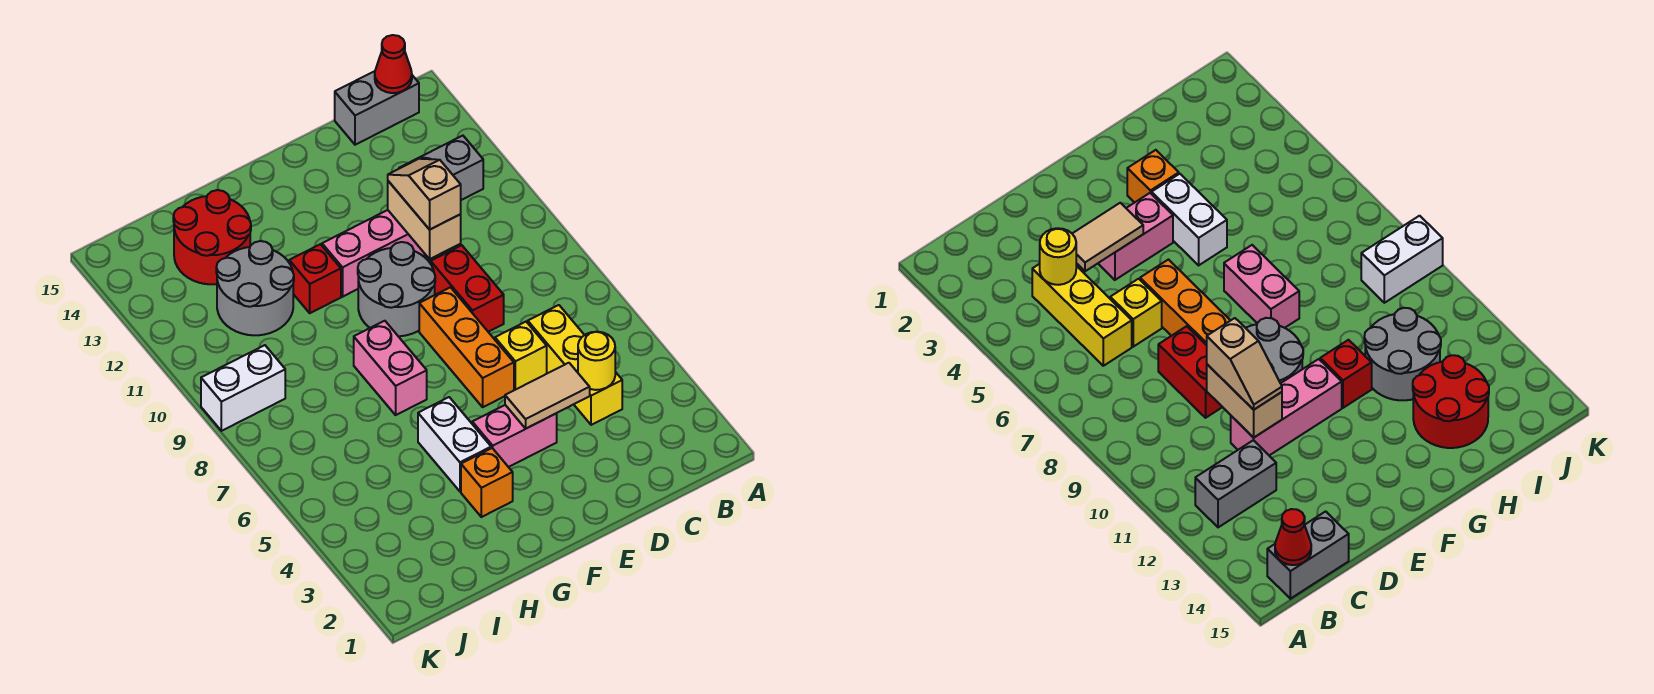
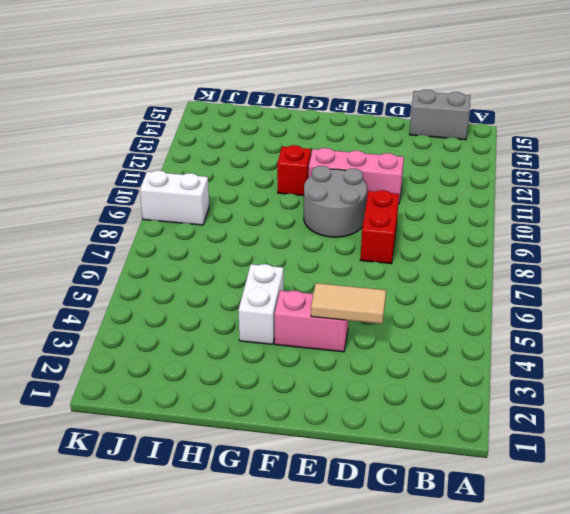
none -> grey brick B12:C12 level 1
none -> yellow brick C4:C6 level 1
none -> yellow brick D6 level 1

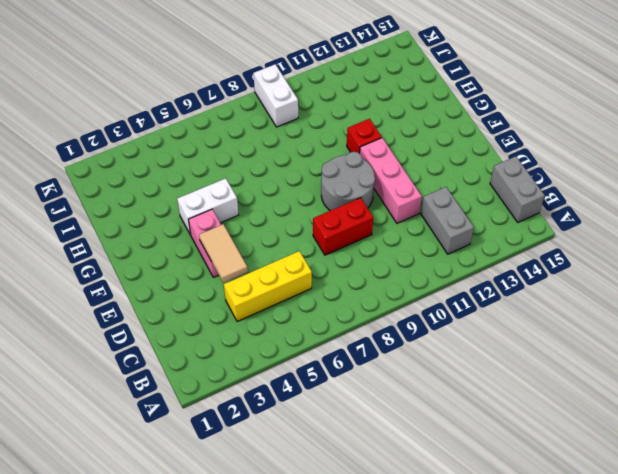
none -> yellow brick D6 level 1
none -> orange brick E6:E8 level 1
none -> orange brick G3 level 1

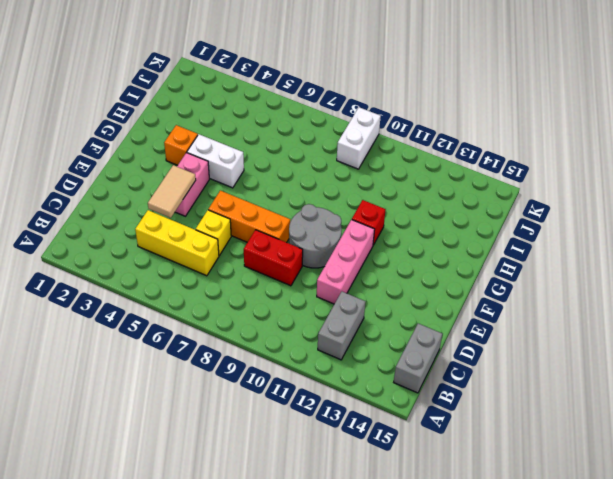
none -> pink brick G7:G8 level 1
none -> grey round brick H11:I12 level 1
none -> red round brick H13:I14 level 1

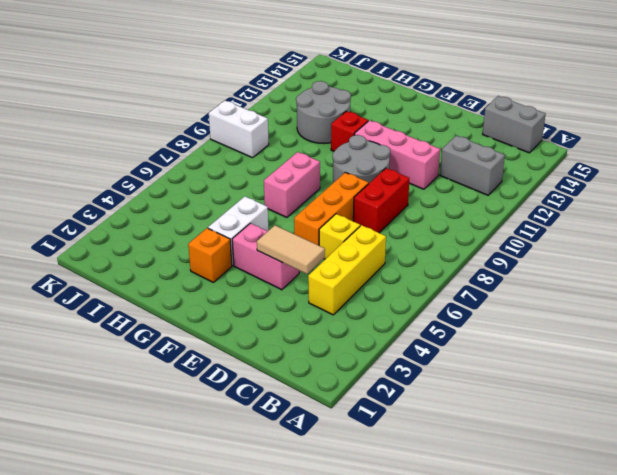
none -> red round brick H13:I14 level 1
none -> red cone B15 level 2
none -> yellow round brick C4 level 2

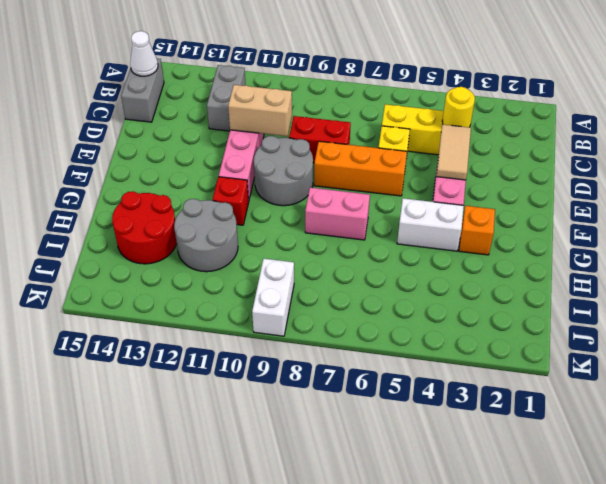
white cone B15 level 2 -> red cone B15 level 2
none -> tan slope D10:D11 level 3 top 10

